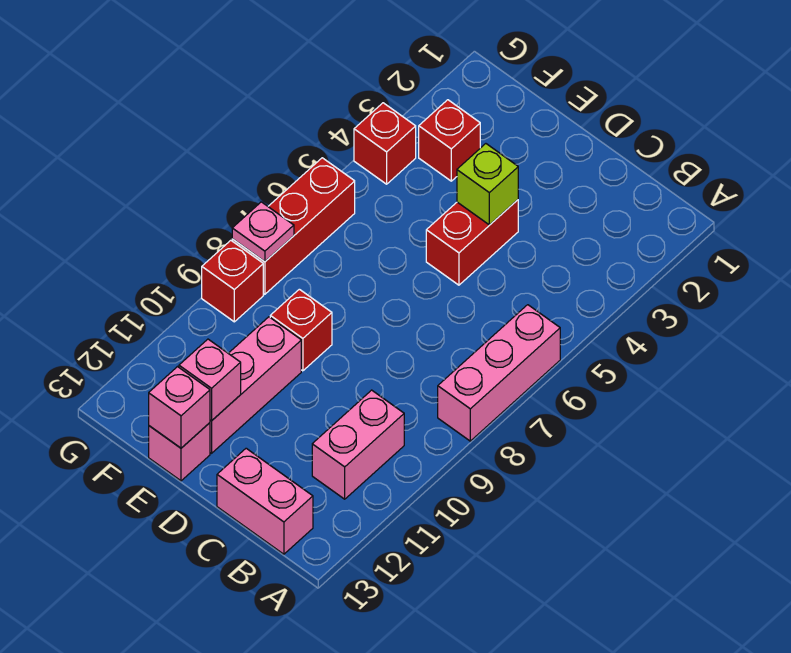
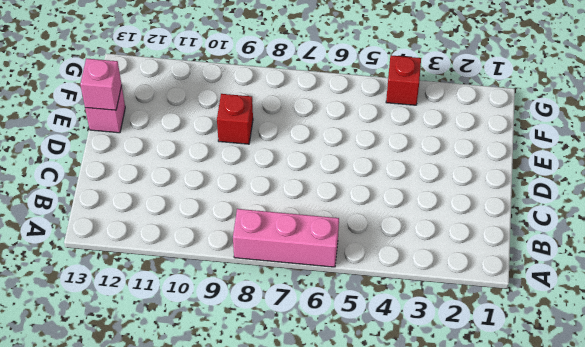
none -> pink brick B10:B11 level 1
none -> pink brick B13:C13 level 1
none -> red brick D4:D5 level 1

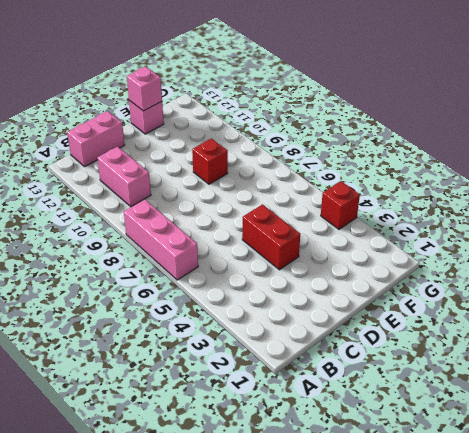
none -> pink brick E10:E12 level 1
none -> red brick F3 level 1
none -> red brick G6:G8 level 1

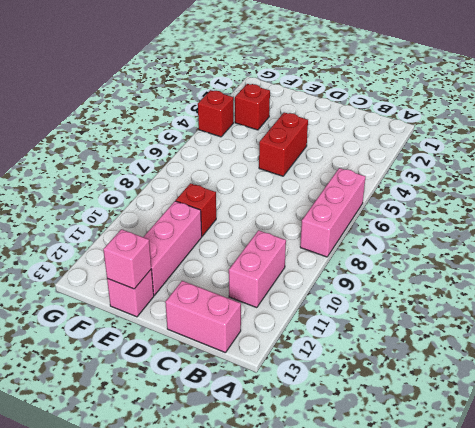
none -> red brick G6:G8 level 1
none -> red brick G9 level 1
none -> lime brick D4 level 2

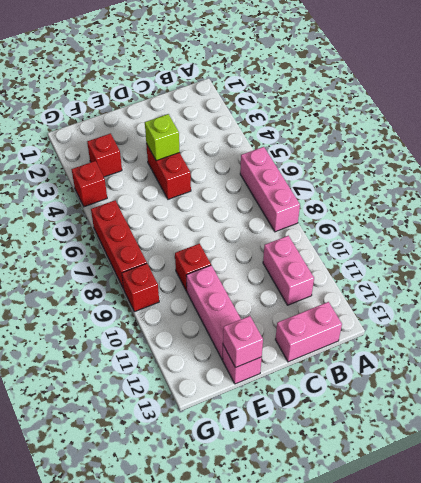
none -> pink brick E12 level 2
none -> pink plate G8 level 2

